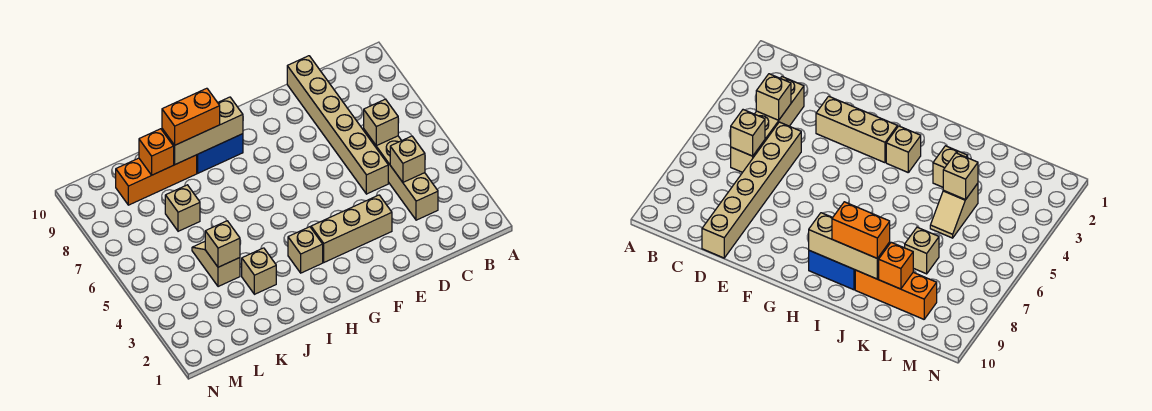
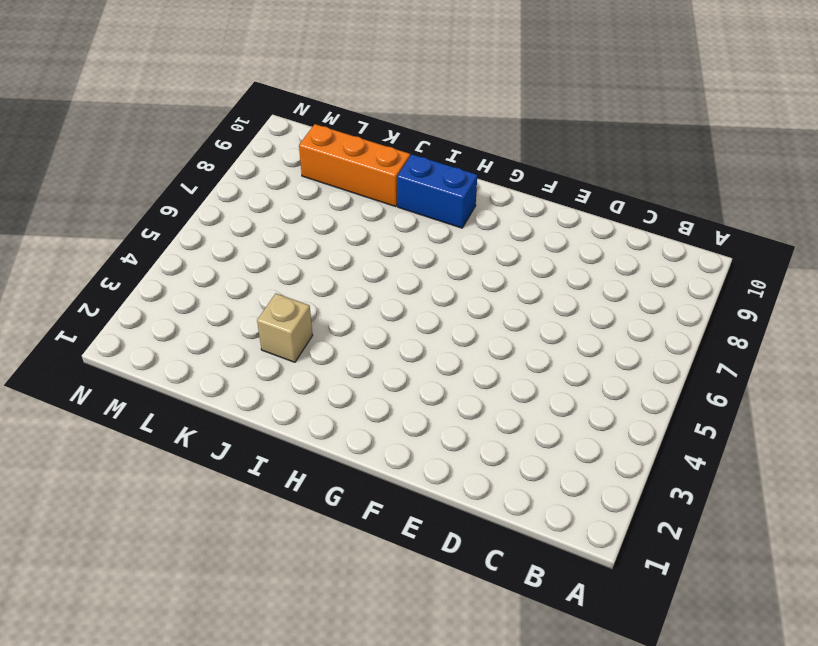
none -> tan brick C3:C6 level 1
none -> tan brick D5:D10 level 1
none -> tan brick E3:G3 level 1

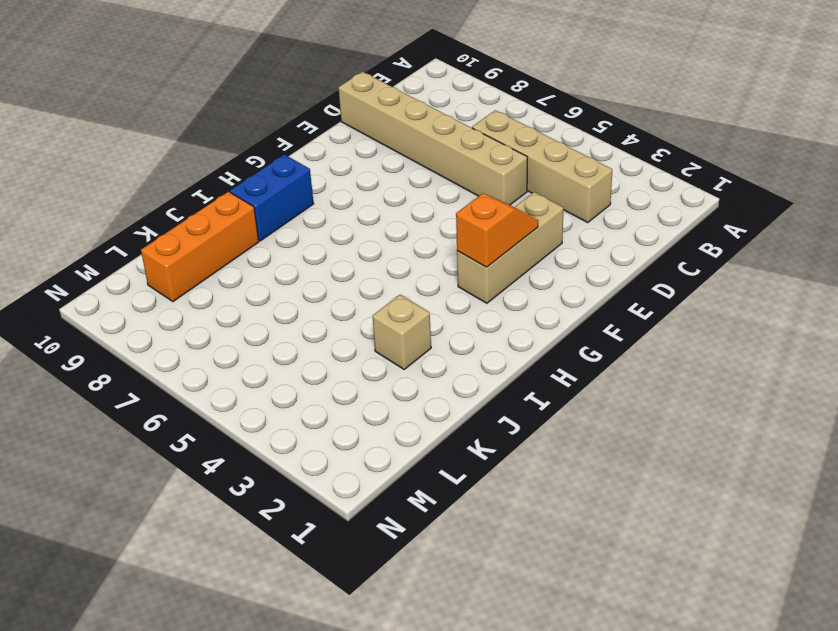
orange slope F3:G3 level 2 top G -> none
none -> tan brick H3 level 1
none -> tan slope K4:K5 level 1 top 4
none -> tan brick K7 level 1

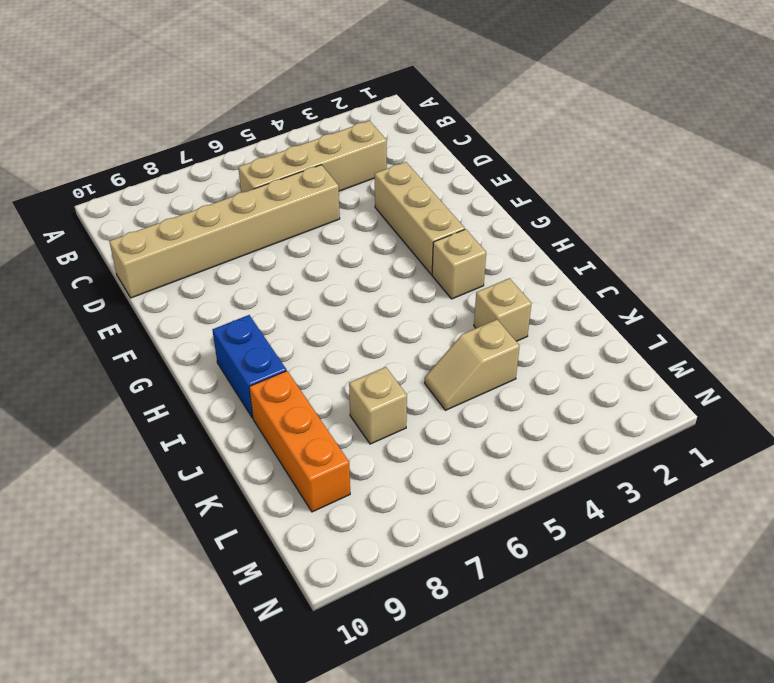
none -> tan brick C4 level 2
none -> tan brick C6 level 2
none -> tan brick H9:J9 level 2

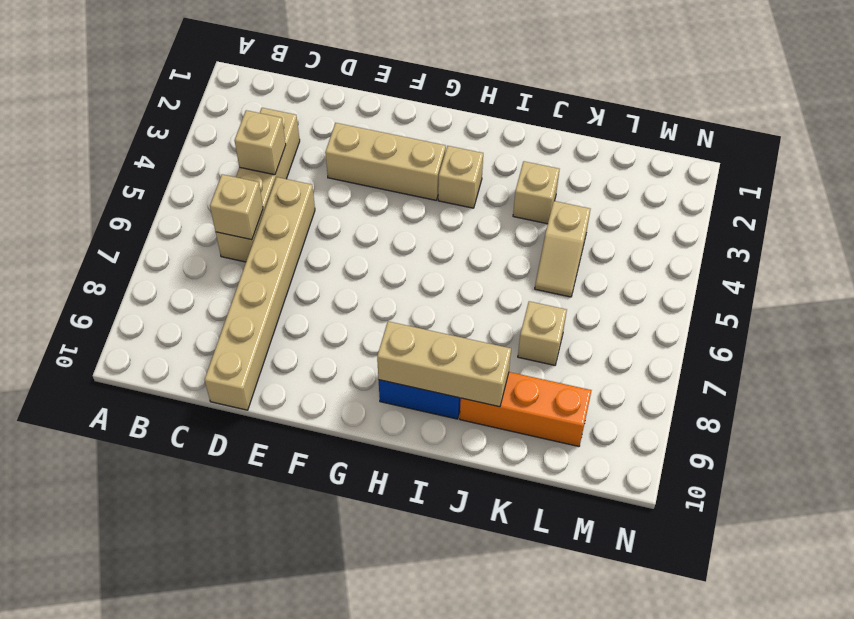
none -> tan brick K4 level 2
none -> orange brick K9 level 2
none -> orange brick I9:J9 level 3

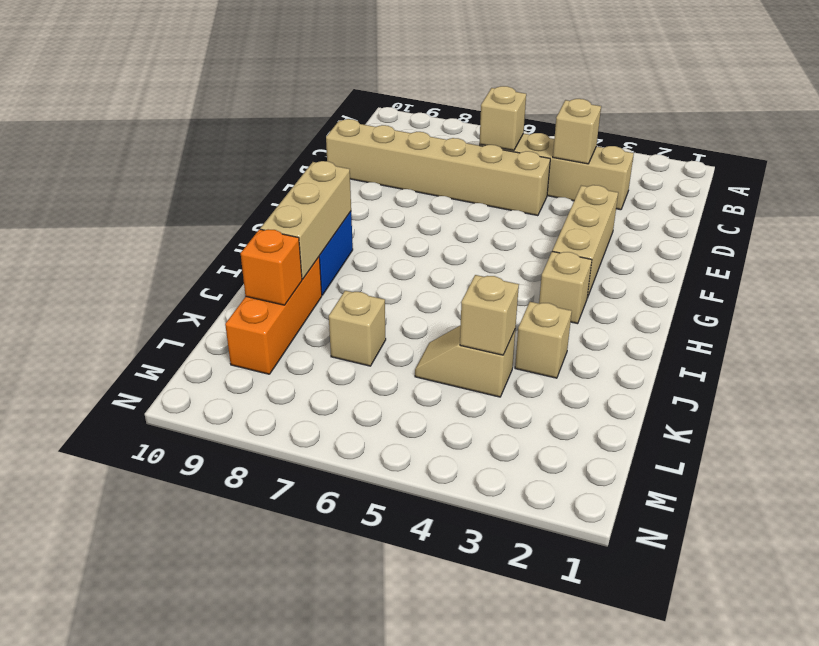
none -> orange brick I9:J9 level 3

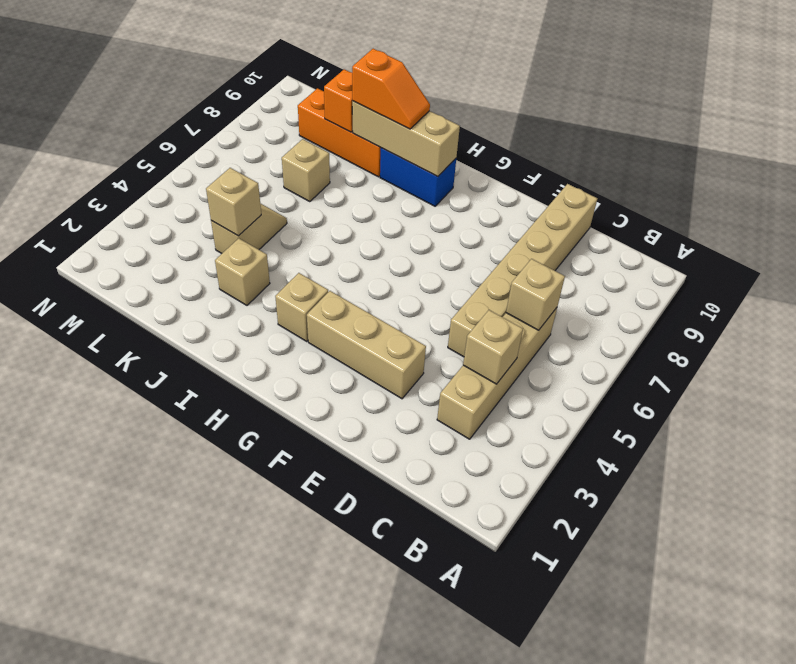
orange slope I9:J9 level 3 top J -> orange brick I9:J9 level 3

